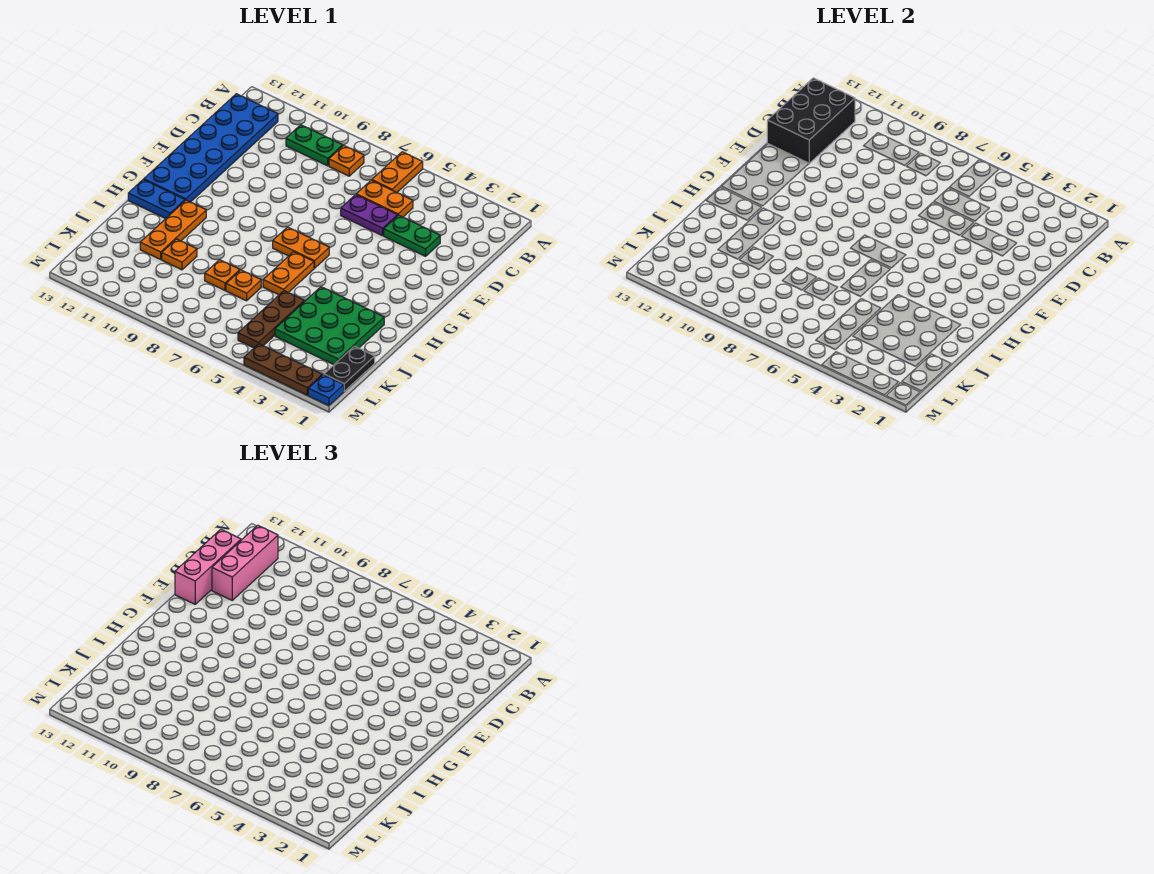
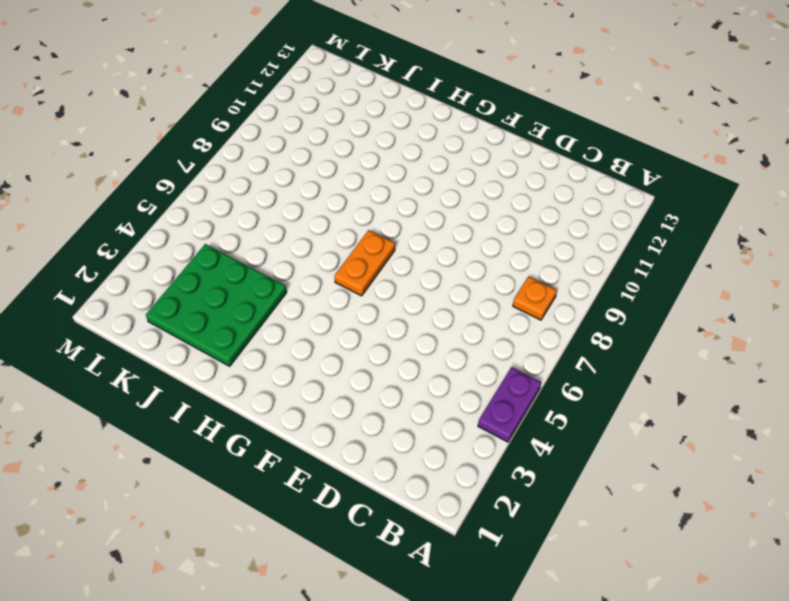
purple plate A4:A5 level 1 -> purple plate D5:D6 level 1
none -> orange plate A6:B6 level 1
none -> green plate B9:B10 level 1
none -> blue plate B12:G13 level 1

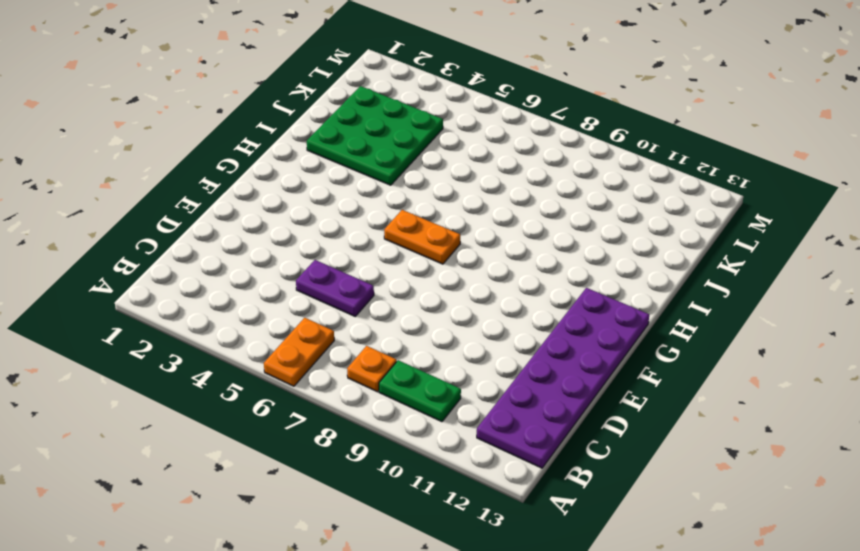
purple plate B12:G13 level 1 -> blue plate B12:G13 level 1
none -> orange plate C5:C6 level 1
none -> green plate D3:D4 level 1
none -> orange plate H6:I6 level 1

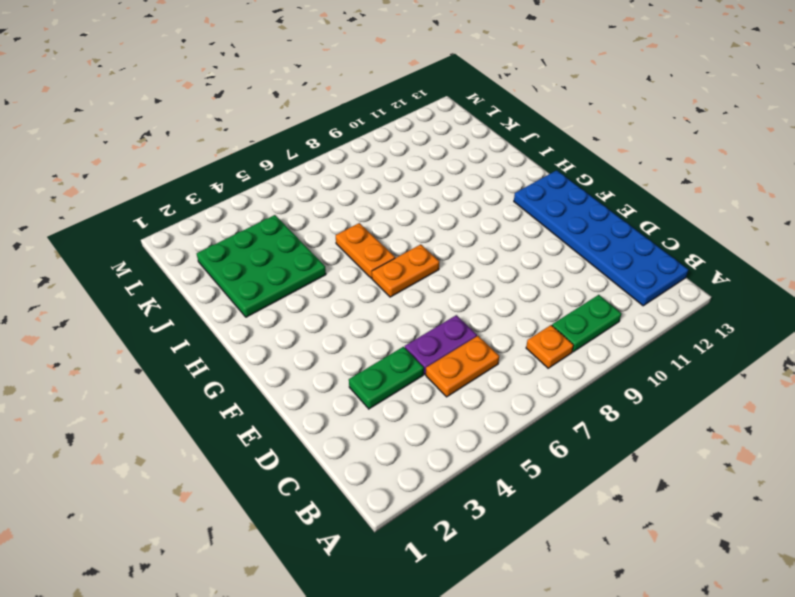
none -> orange plate A6:B6 level 1
none -> orange plate H11:J11 level 1
none -> blue plate H12:H13 level 1

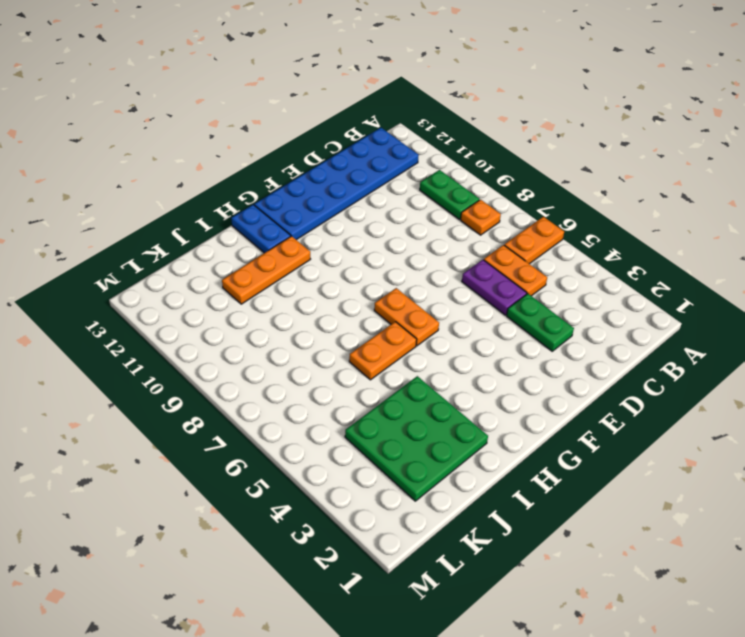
none -> brown plate J5:L5 level 1
none -> orange plate J7 level 1
none -> orange plate J8 level 1

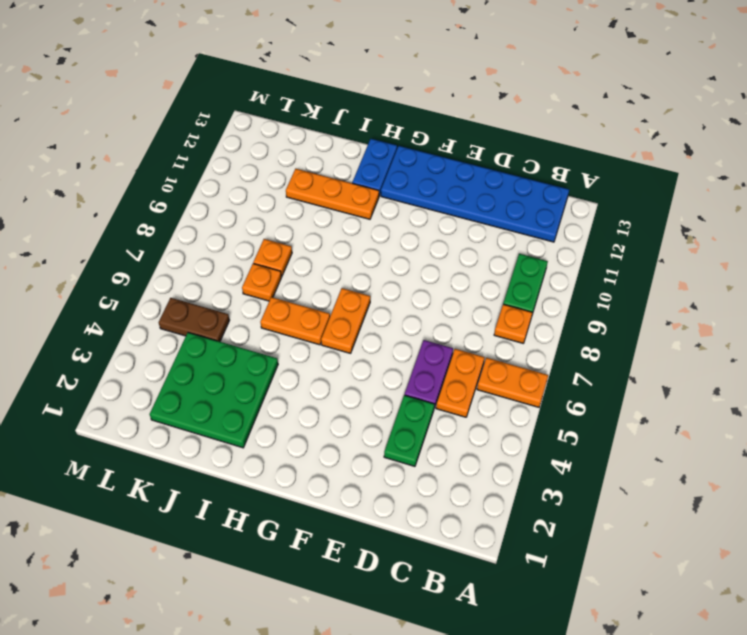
brown plate K5:L5 level 1 -> brown plate J5:L5 level 1
none -> orange plate J10 level 1
none -> black plate K1:L1 level 1
none -> blue plate M1 level 1

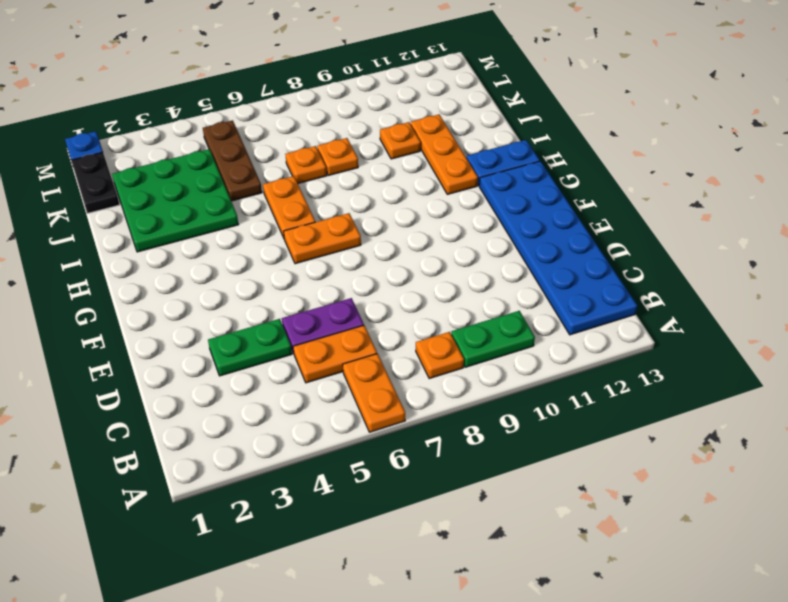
none -> brown plate M2:M4 level 1
none -> black brick B12:D13 level 2
none -> pink brick B12:D12 level 3

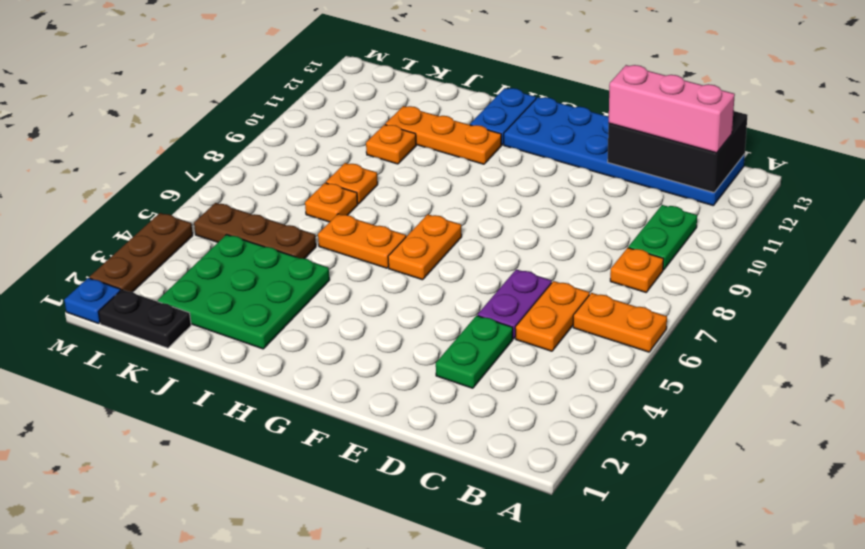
none -> pink brick C13:E13 level 3

